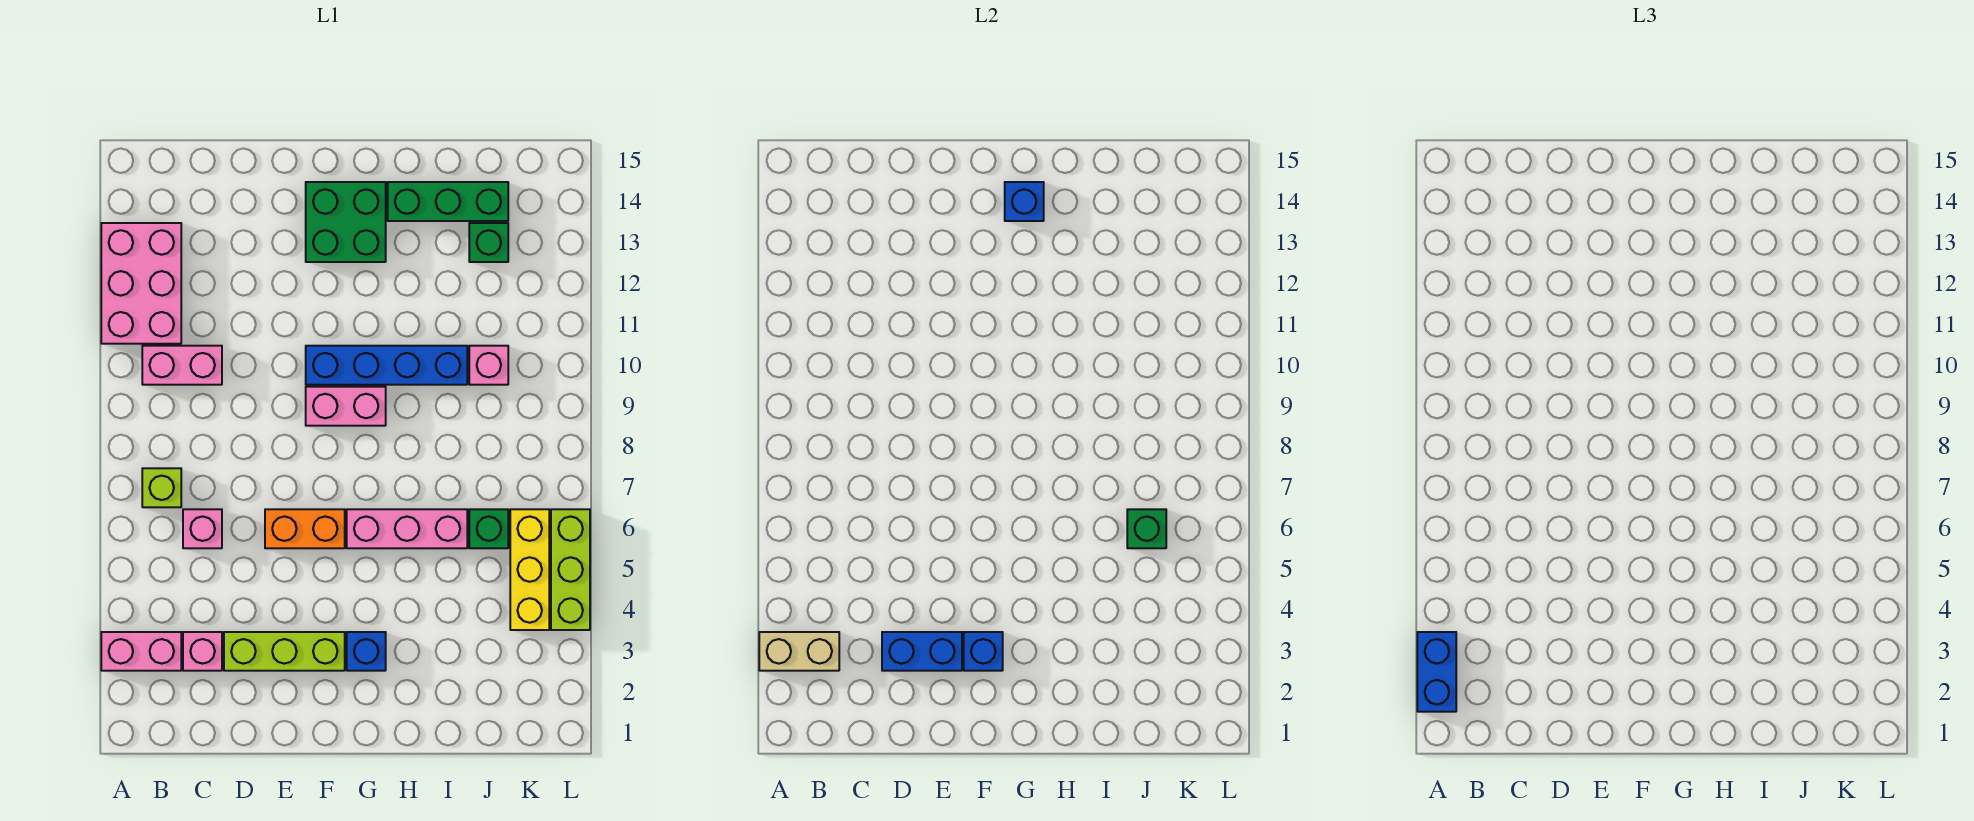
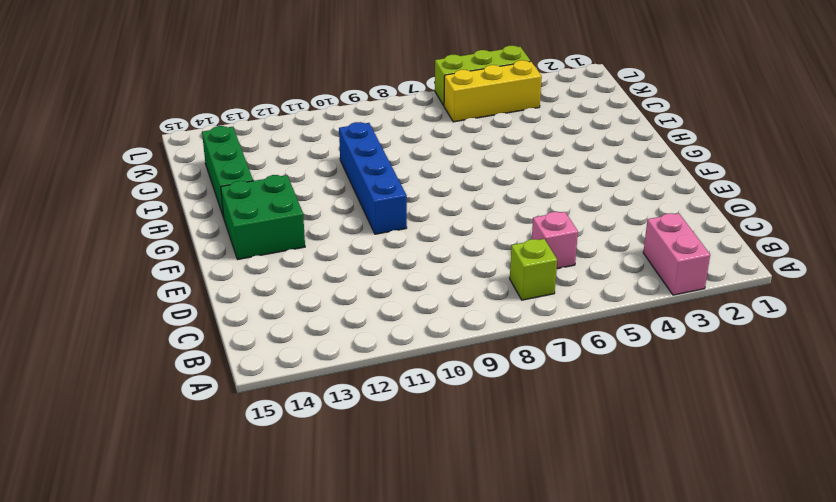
none -> pink brick A11:B13 level 1
none -> pink brick B10:C10 level 1
none -> pink brick C3 level 1

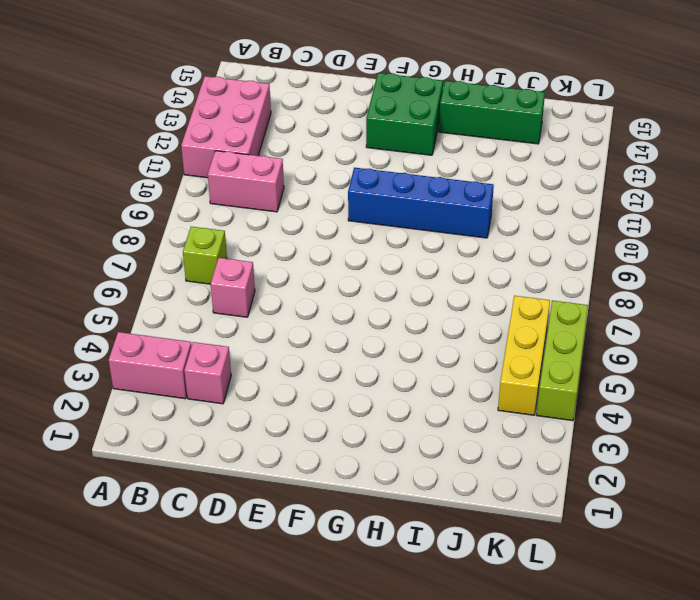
none -> lime brick D3:F3 level 1
none -> orange brick E6:F6 level 1
none -> pink brick F9:G9 level 1

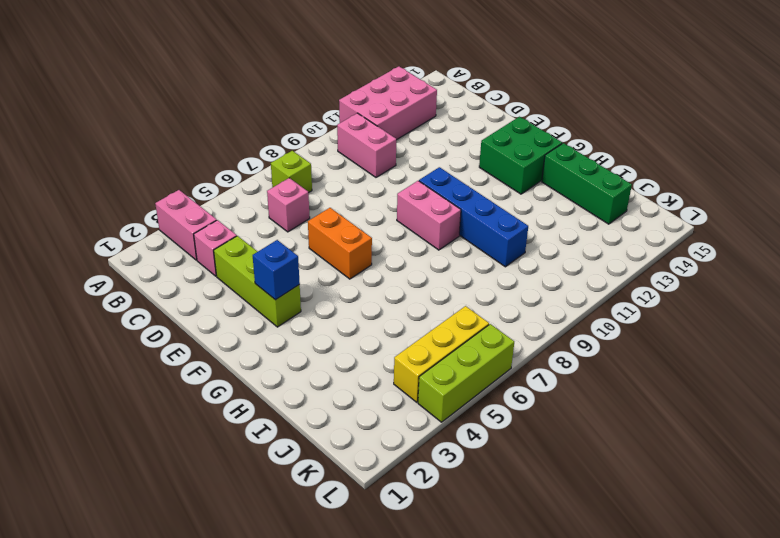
none -> blue brick G3 level 1
none -> pink brick G6:I6 level 1
none -> green brick J6 level 1

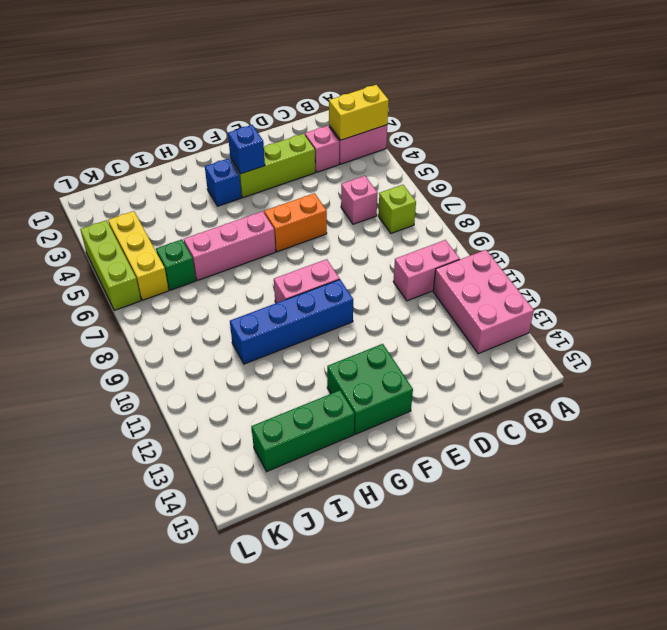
yellow brick A3:B3 level 2 -> tan brick A3:B3 level 2
none -> pink brick J10 level 1
none -> green brick J13 level 1
none -> blue brick D3:E3 level 2

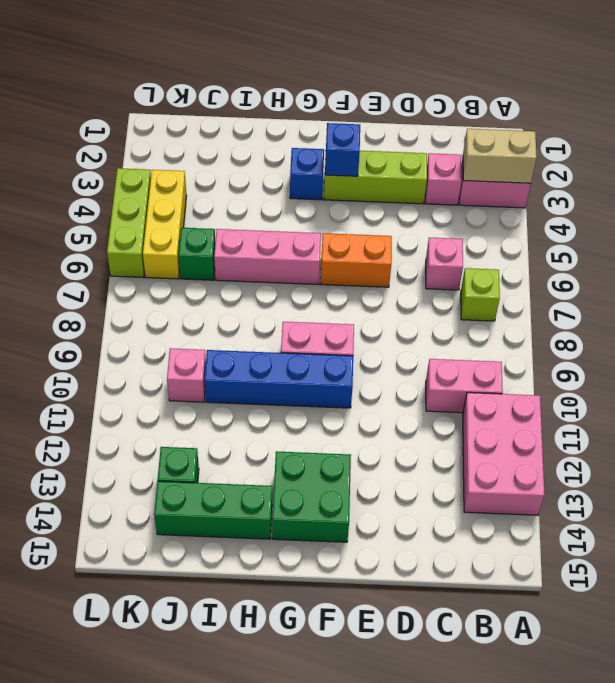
none -> blue brick D3:E3 level 2
none -> blue brick G14 level 2
none -> green brick J6 level 2

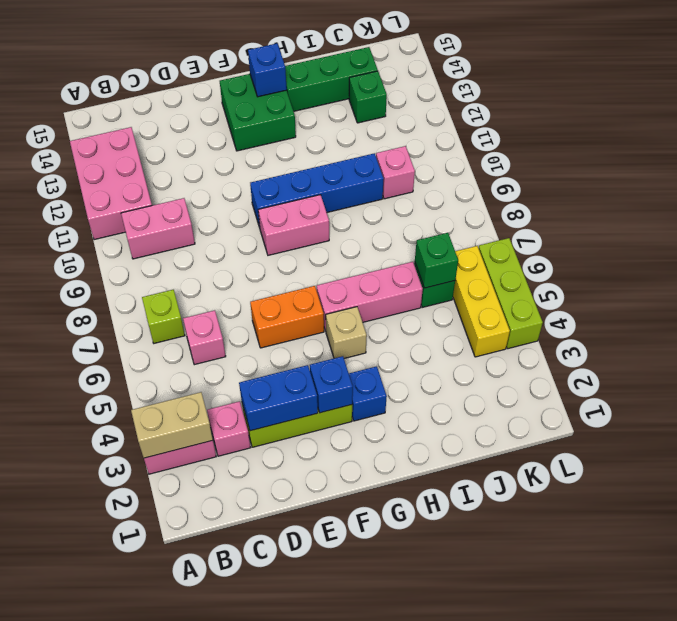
tan brick G5 level 1 -> none
none -> blue brick A2:A3 level 3

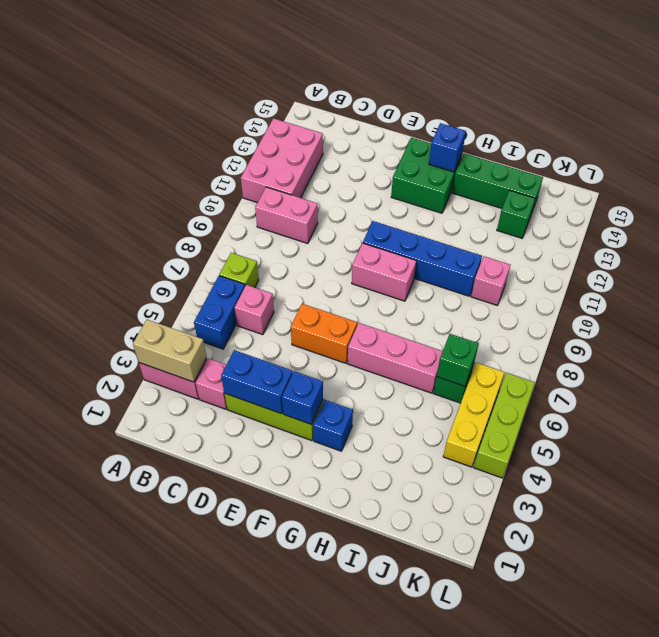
blue brick B5:B6 level 1 -> blue brick A2:A3 level 3

